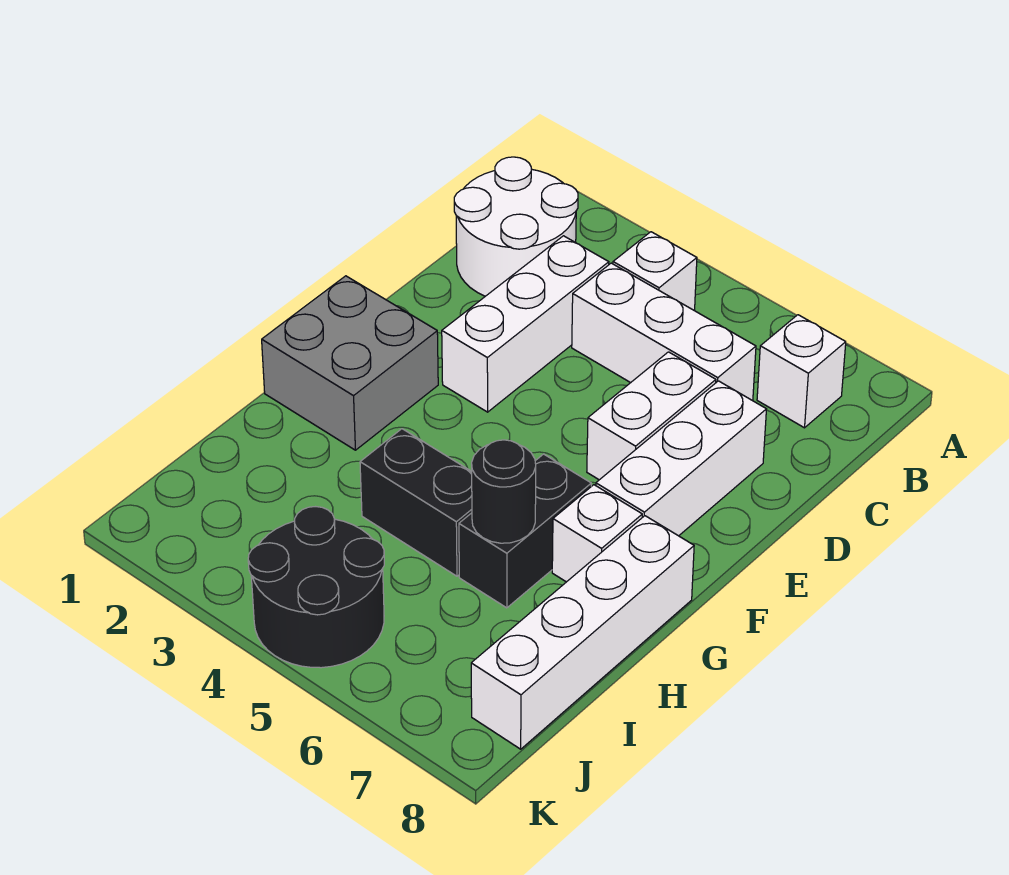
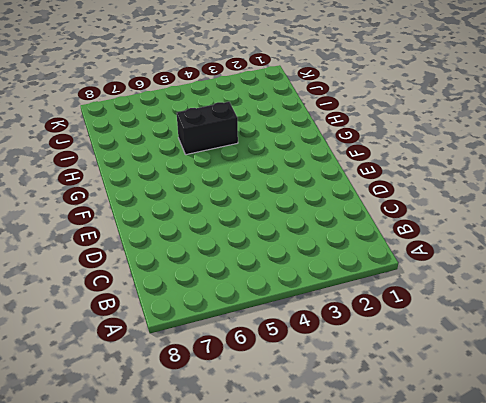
none -> white round brick B1:C2 level 1
none -> white brick B4 level 1
none -> white brick B7 level 1

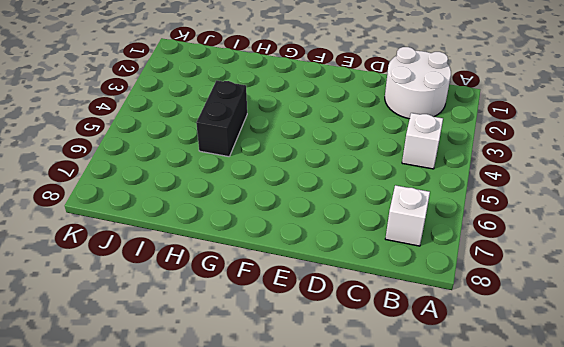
none -> white brick C3:E3 level 1
none -> white brick C4:C6 level 1
none -> white brick D6:E6 level 1

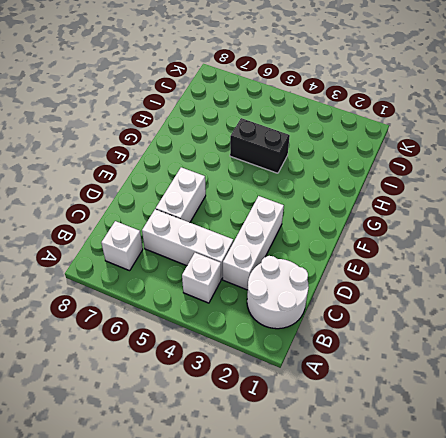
none -> white brick D7:F7 level 1
none -> grey brick F1:G2 level 1
none -> black brick G6:H6 level 1

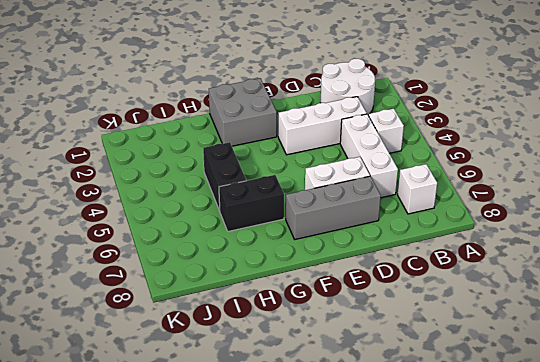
grey brick D7:F7 level 1 -> white brick D7:F7 level 1
none -> white brick G7 level 1
none -> white brick G8:J8 level 1
none -> black round brick J4:K5 level 1

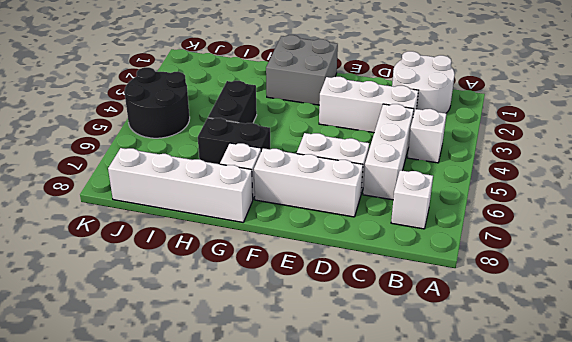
none -> black round brick H6 level 2

